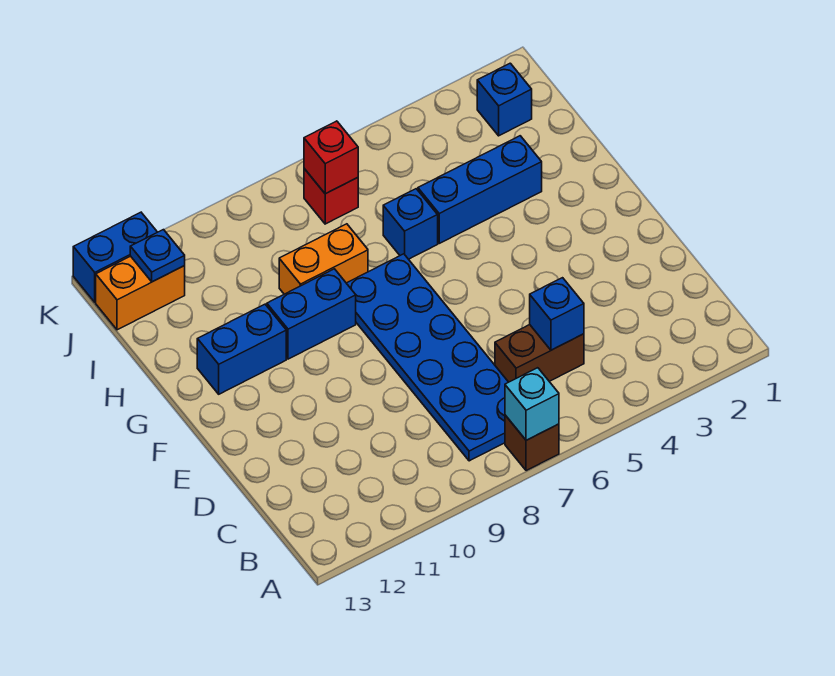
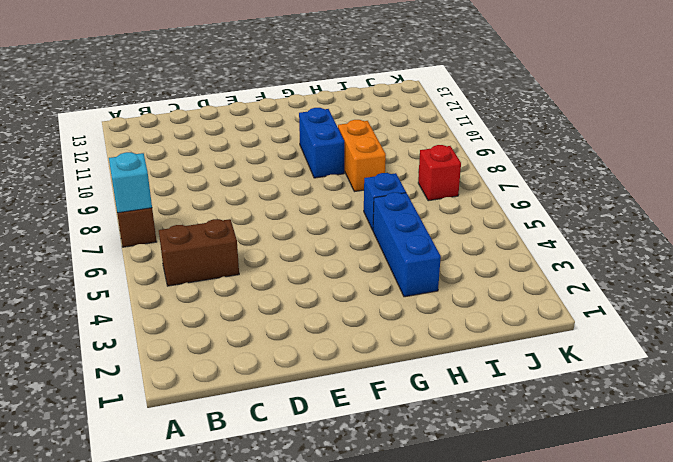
brown brick B5:C5 level 1 -> brown brick C5:C6 level 1
none -> blue plate B7:G8 level 1
none -> blue brick G11:G12 level 1
none -> blue brick J2 level 1

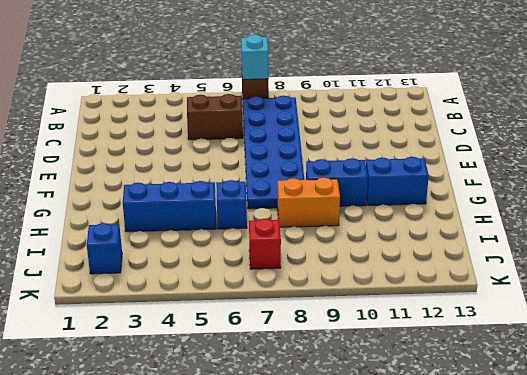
none -> orange brick J12:J13 level 1
none -> blue brick K12:K13 level 1
none -> blue brick C5 level 2

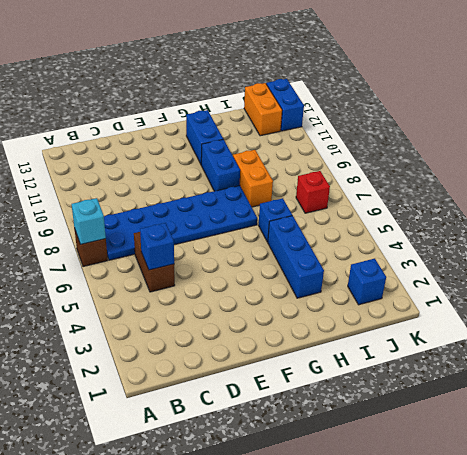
none -> red brick J7 level 2
none -> blue plate J12 level 2

